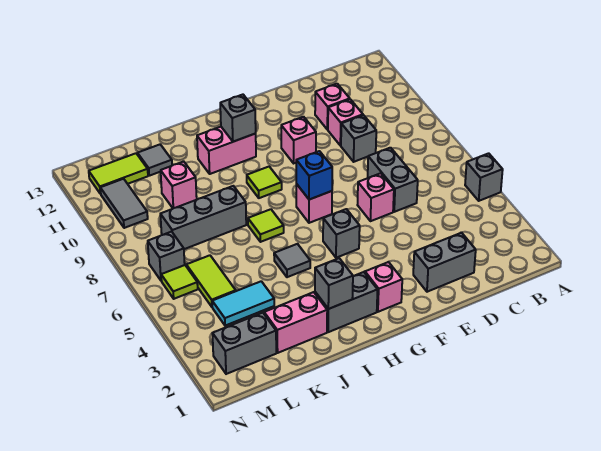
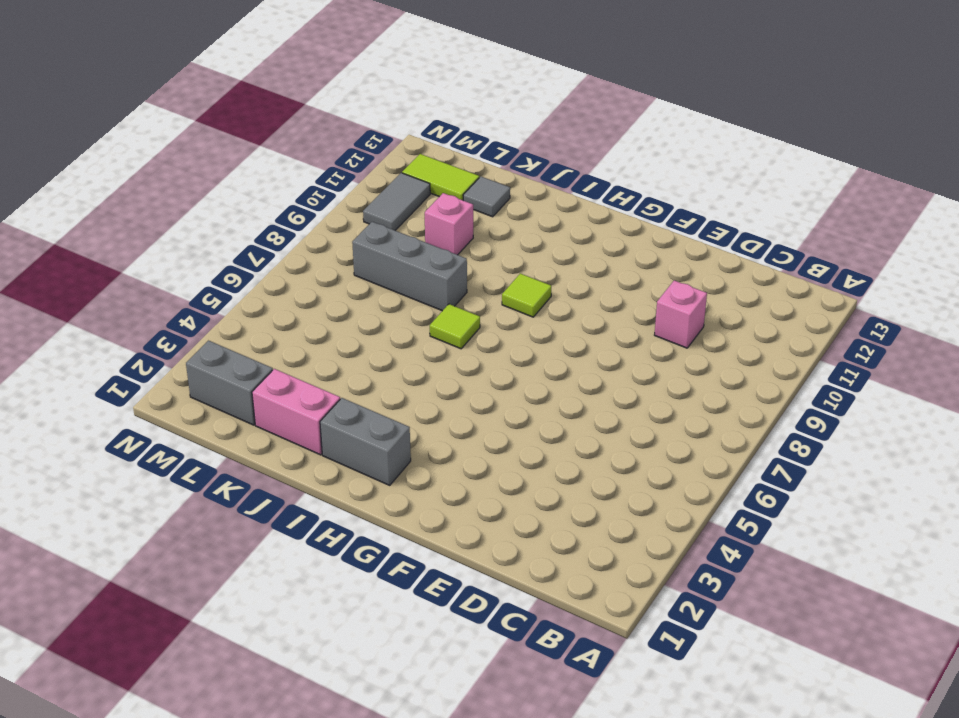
none -> grey brick A5 level 1
none -> grey brick D2:E2 level 1
none -> grey brick D6:D7 level 1
none -> grey brick D9 level 1

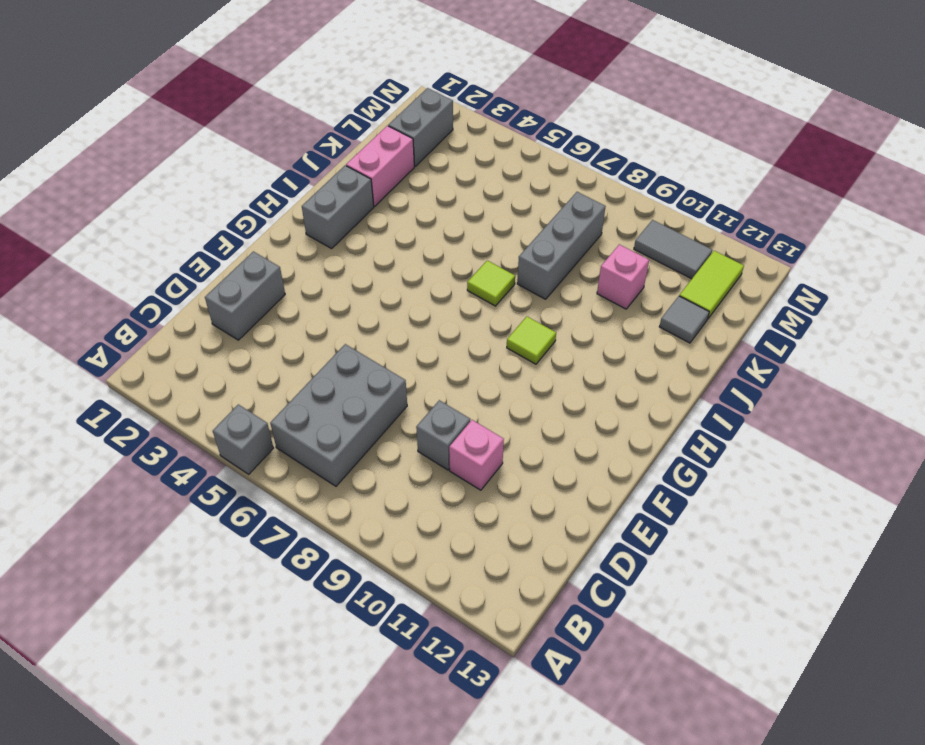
grey brick B6:D7 level 1 -> grey brick D6:D7 level 1
none -> pink brick D11 level 1
none -> pink brick E6 level 1
none -> pink brick F10 level 1
none -> pink brick G2 level 1

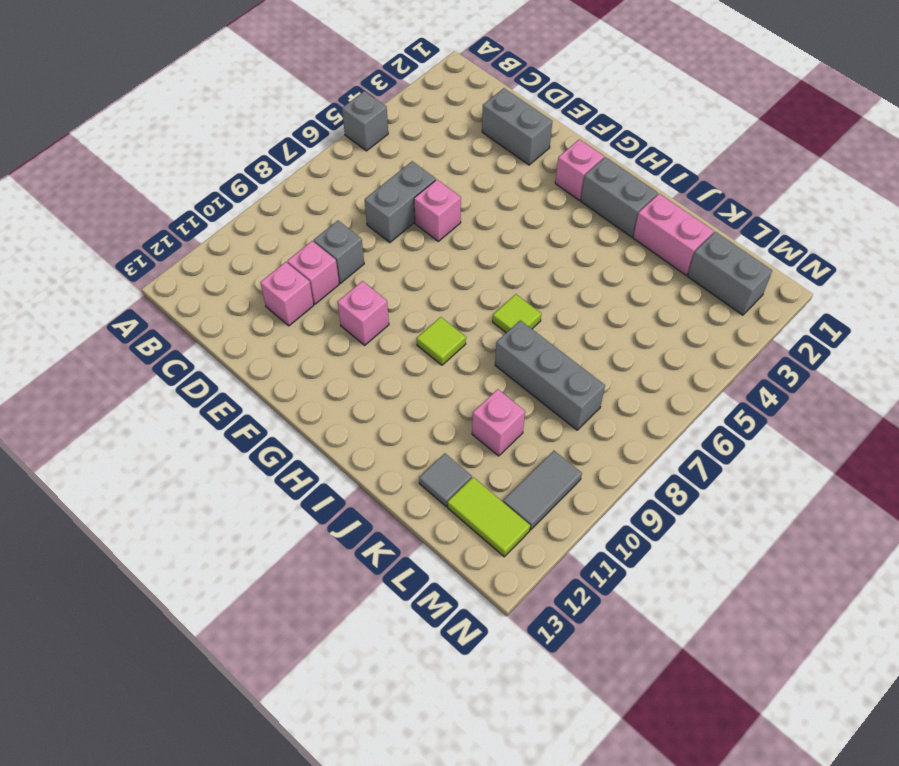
none -> grey brick G5 level 1
none -> pink brick G7 level 1
none -> pink brick H11:I11 level 1
none -> grey tile I5 level 1

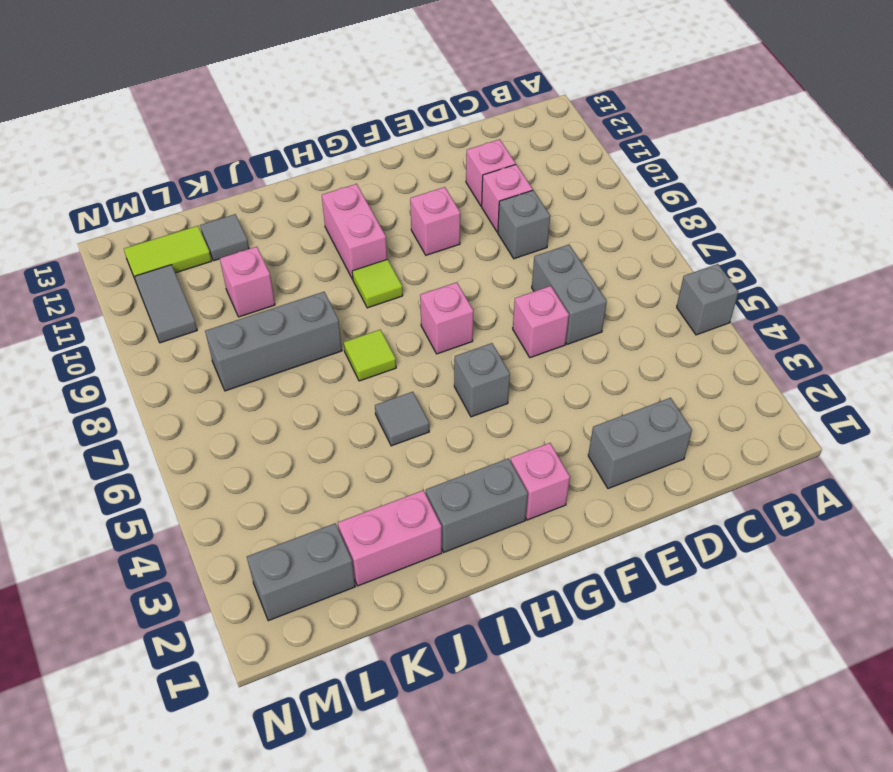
pink brick H10:H11 level 1 -> pink brick H11:I11 level 1
none -> cyan tile K4:L4 level 1
none -> lime tile L5:L6 level 1
none -> lime tile M6 level 1
none -> grey brick M7 level 1

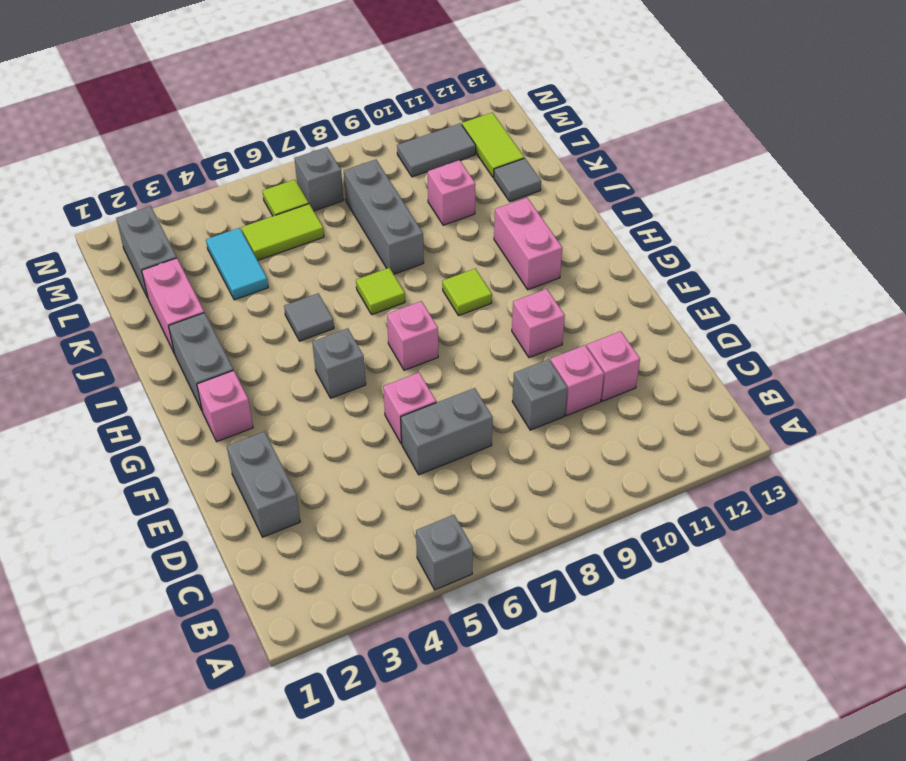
none -> blue brick G7 level 2
none -> grey brick H11 level 2
none -> grey brick I2 level 2

